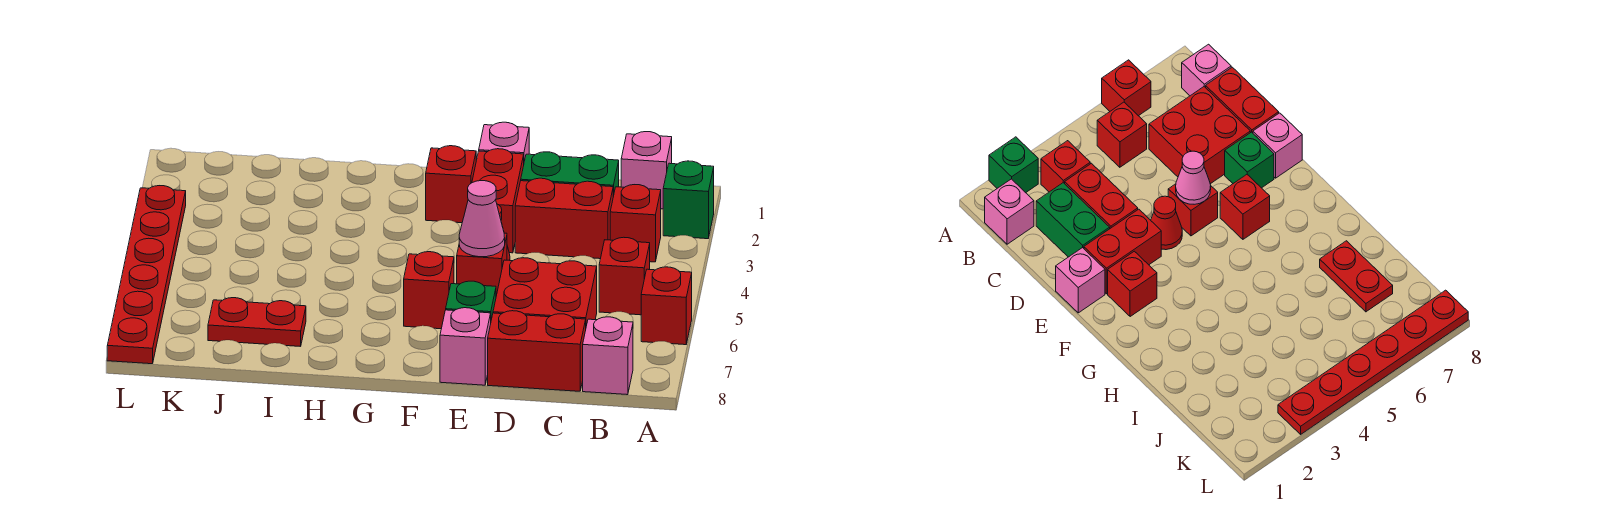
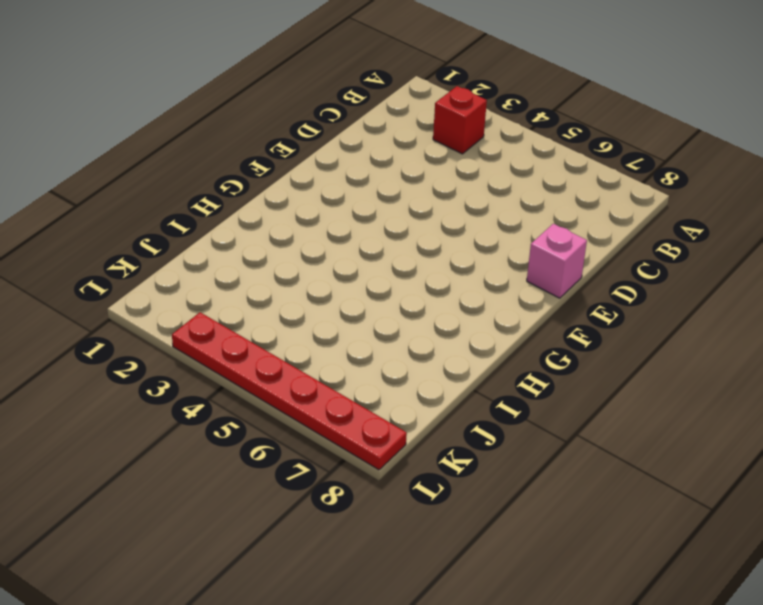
none -> green brick A2 level 1
none -> red brick A6 level 1
none -> pink brick B1 level 1

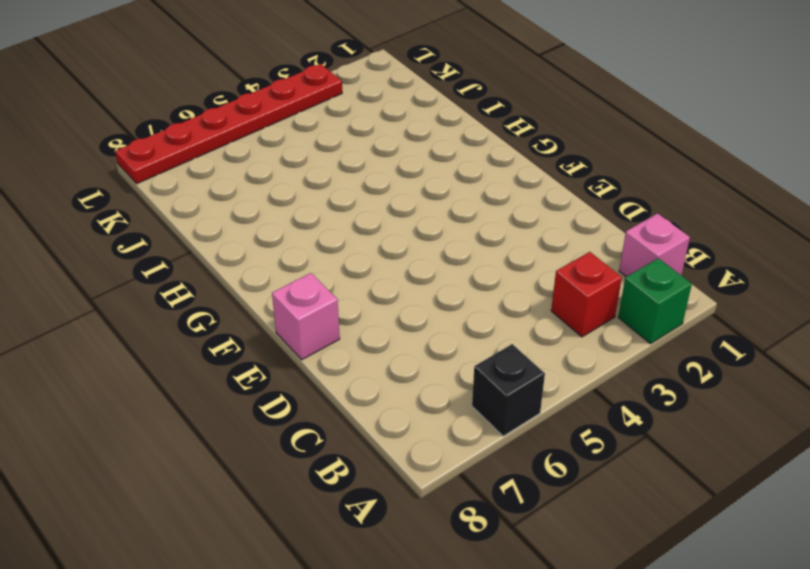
black brick A6 level 1 -> red brick A6 level 1
none -> red brick B5 level 1
none -> pink brick B8 level 1
none -> green brick C2:D2 level 1

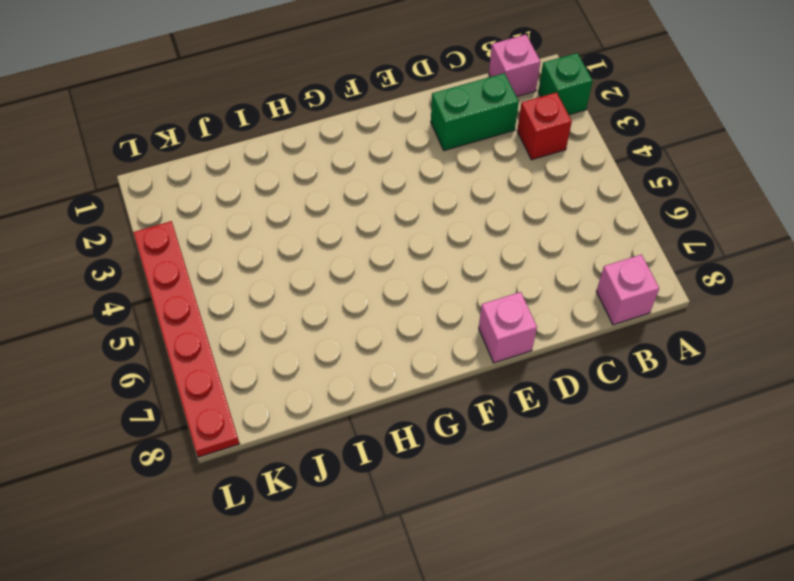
none -> red brick A6 level 1
none -> red brick B5 level 1
none -> red brick C3:D3 level 1

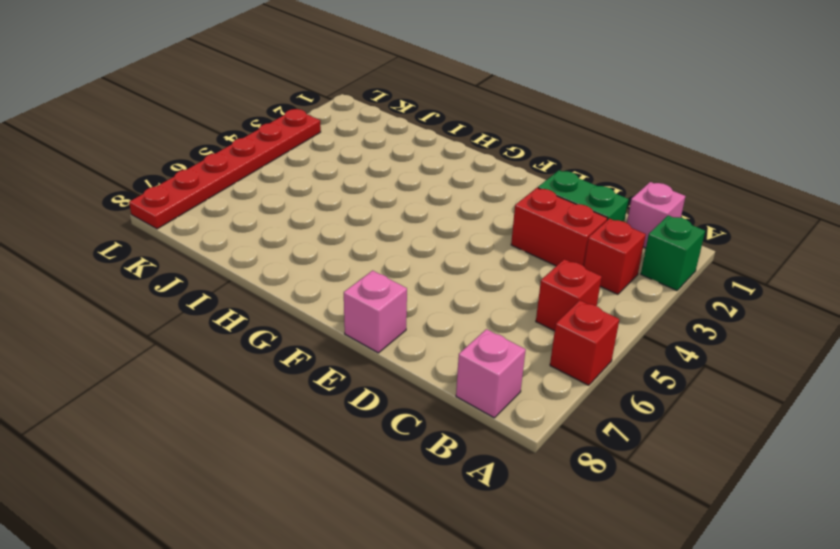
none -> red brick C6:D7 level 1
none -> red brick C8:D8 level 1
none -> pink brick E1 level 1

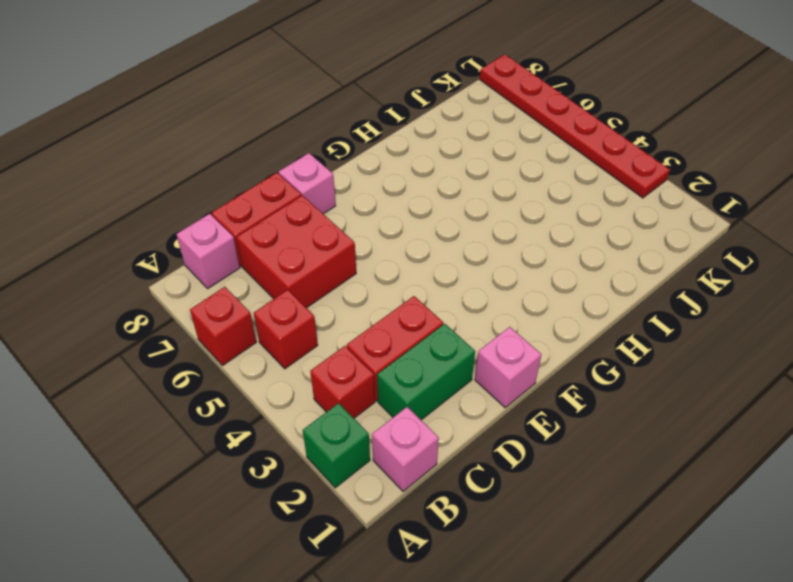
none -> red brick E2:E3 level 1
none -> red cone E4 level 1
none -> red brick E5 level 1

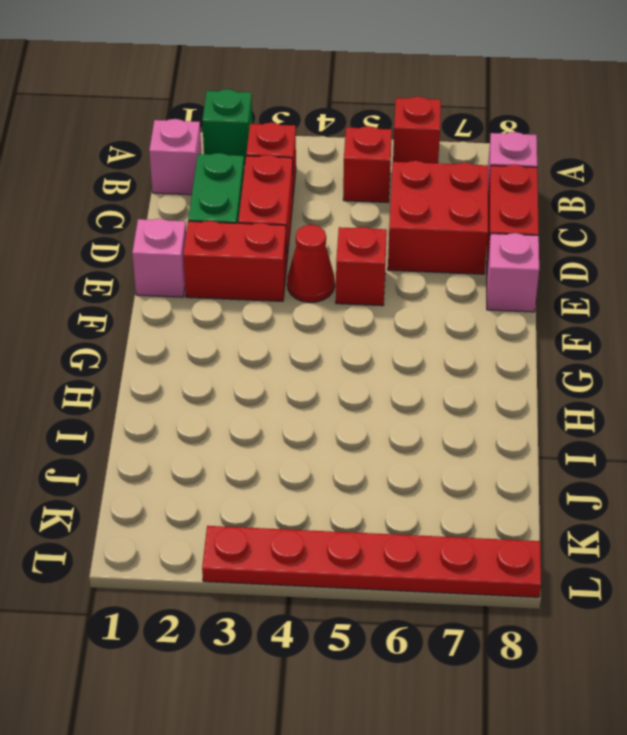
none -> green brick E7 level 1
none -> red brick F2 level 1
none -> red brick F6 level 1

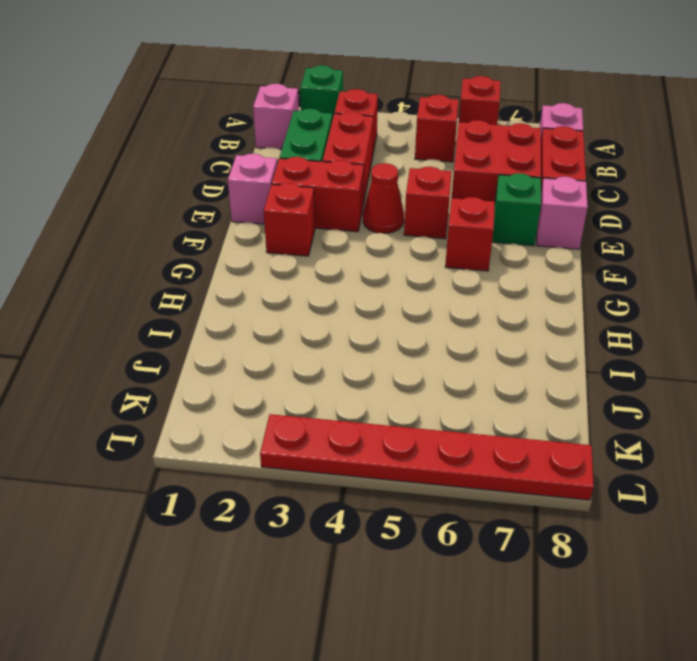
none -> red plate I7:J7 level 1
none -> pink cone E5 level 2

